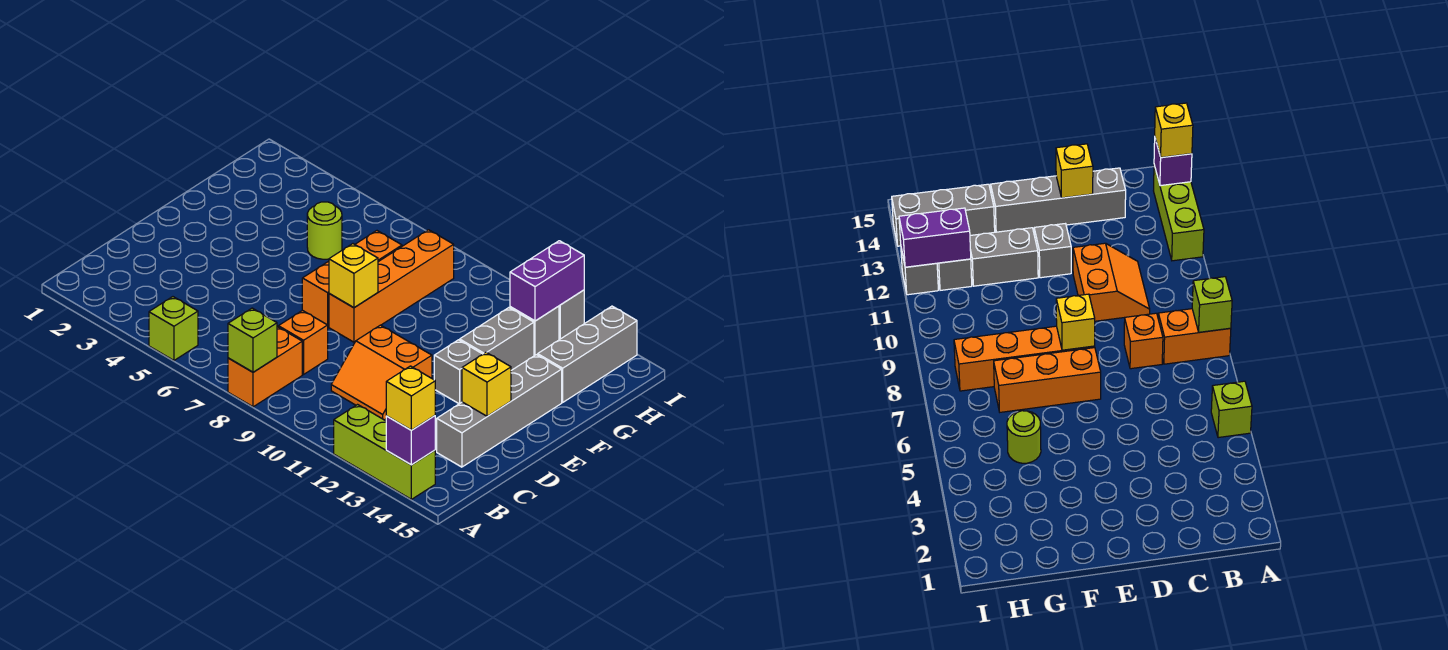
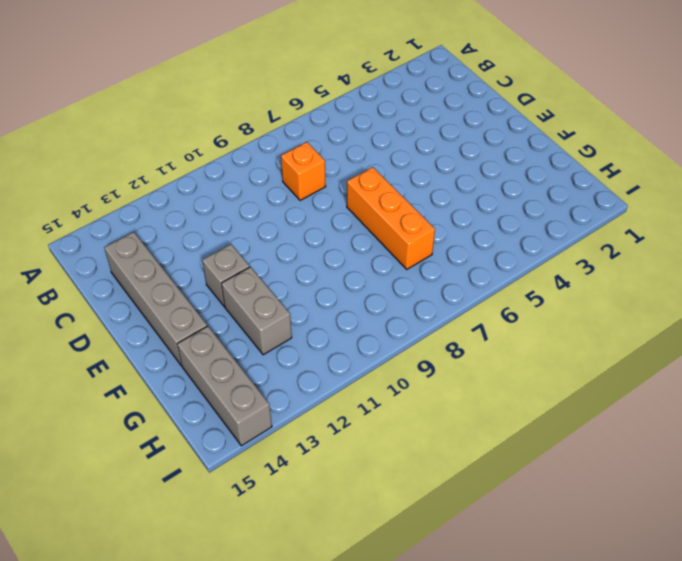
none -> lime brick A5 level 1
none -> orange brick A8:B8 level 1
none -> lime brick A12:A14 level 1

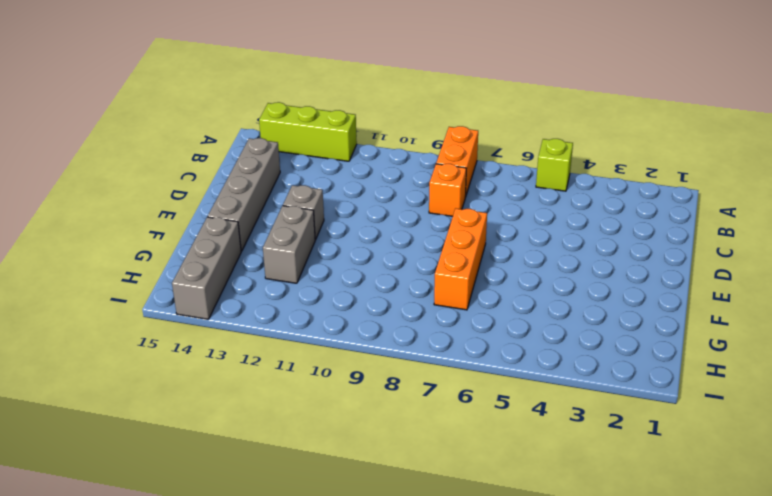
none -> orange slope C10:D11 level 1 top D
none -> orange brick E8:H8 level 1
none -> lime round brick G5 level 1

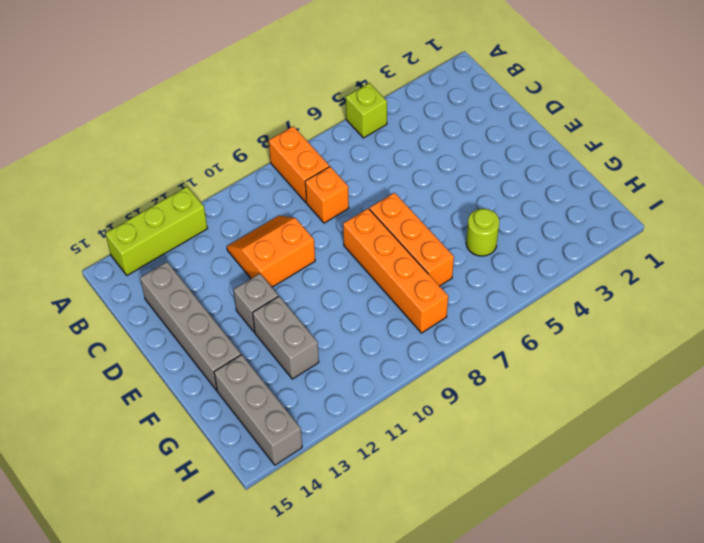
none -> grey brick H12 level 1
none -> grey brick I12 level 1
none -> lime brick A8 level 2

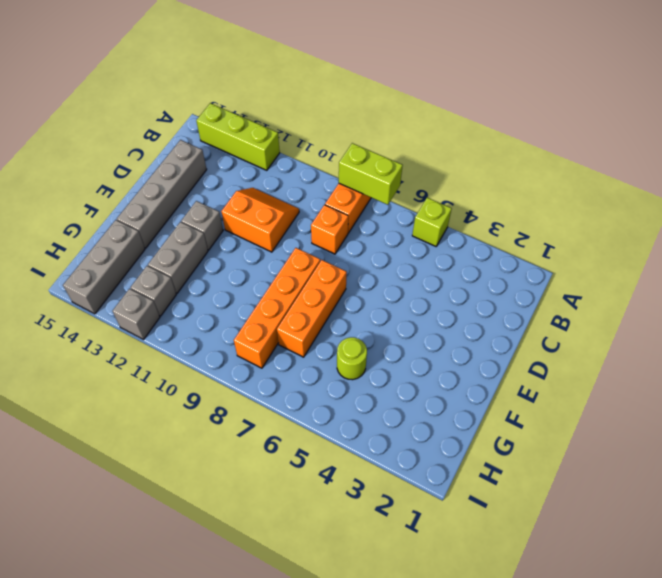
lime brick A7:A8 level 2 -> lime brick A8 level 2
none -> purple brick A14 level 2
none -> yellow brick D14 level 2
none -> yellow brick E8 level 2

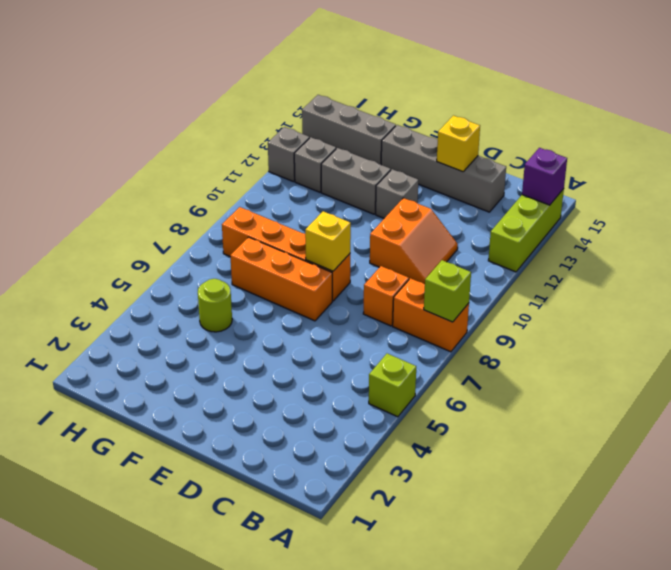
none -> purple brick H12:I12 level 2
none -> yellow brick A14 level 3

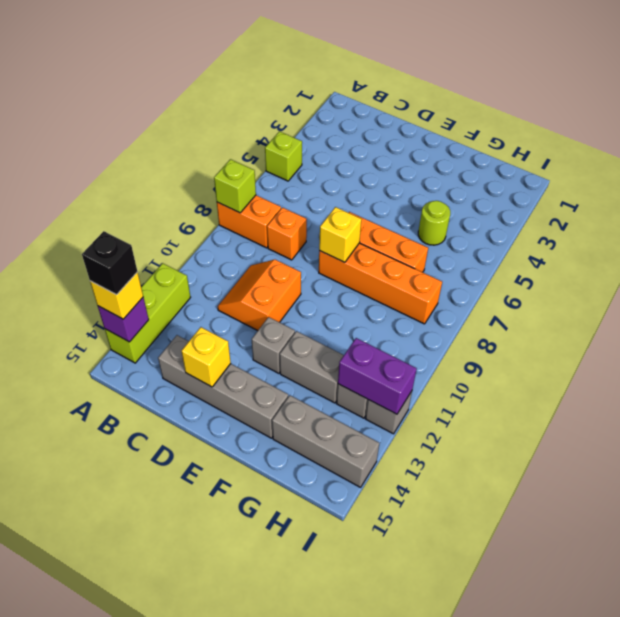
black brick A14 level 4 -> none

